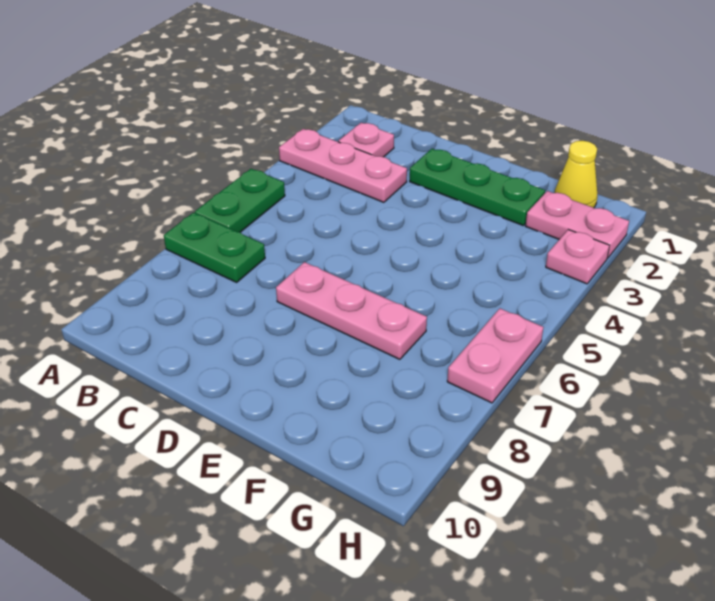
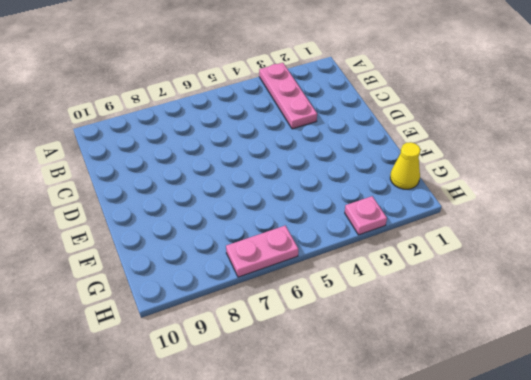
none -> green plate A5:A6 level 1
none -> green plate A7:B7 level 1

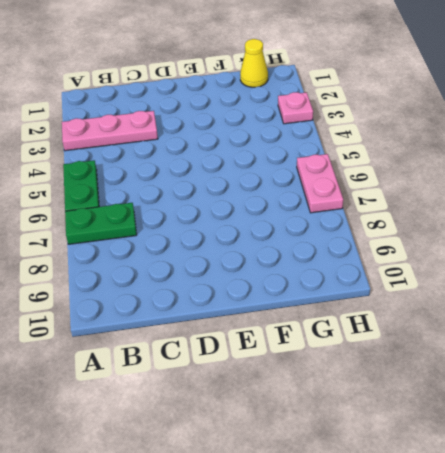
none -> pink plate B2 level 1
none -> green plate D2:F2 level 1

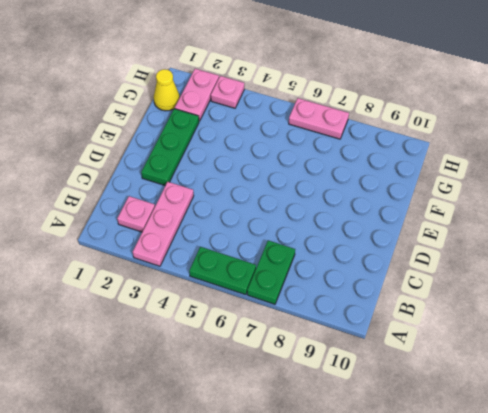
none -> pink plate D7:F7 level 1

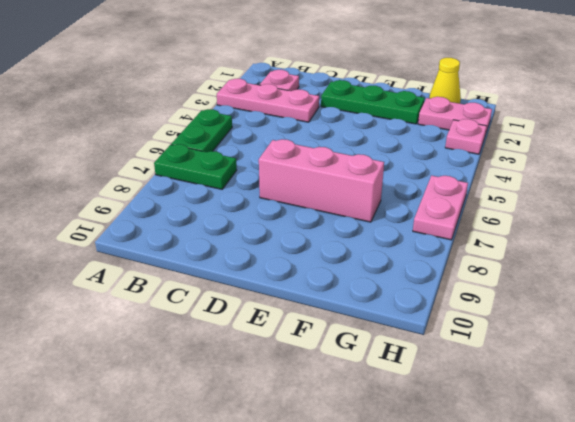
pink brick D7:F7 level 1 -> pink plate D7:F7 level 1

